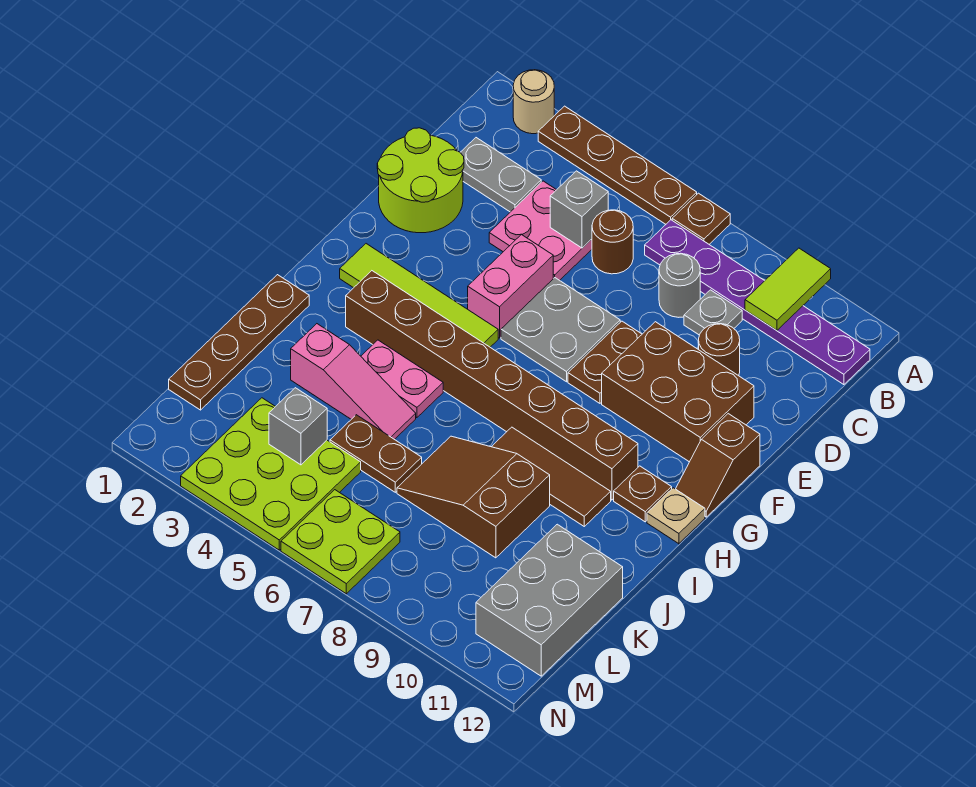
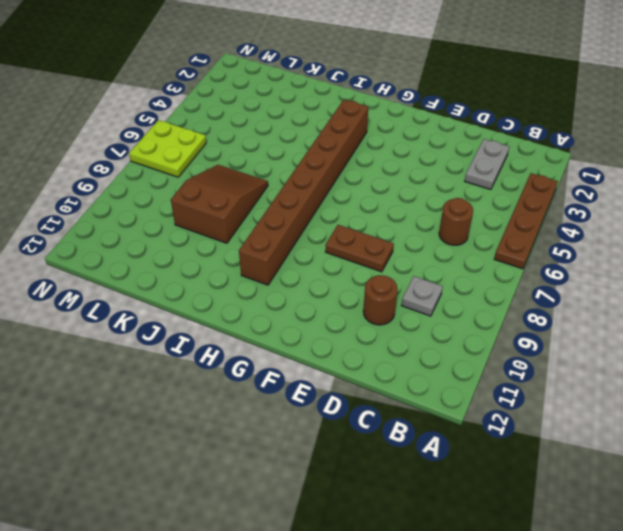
none -> tan round brick A2 level 1
none -> brown plate A7 level 1
none -> purple plate B7:B12 level 1
none -> pink plate C4:D5 level 1

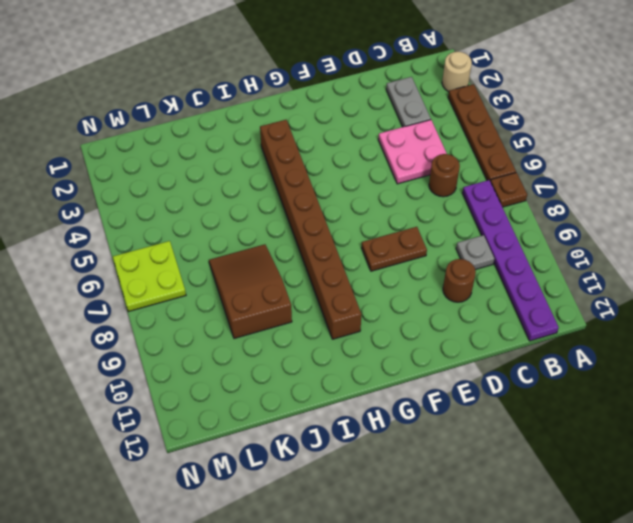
none -> grey round brick C8 level 1
none -> lime round brick D1:E2 level 1
none -> pink brick E5:F5 level 1
none -> grey plate E6:F7 level 1

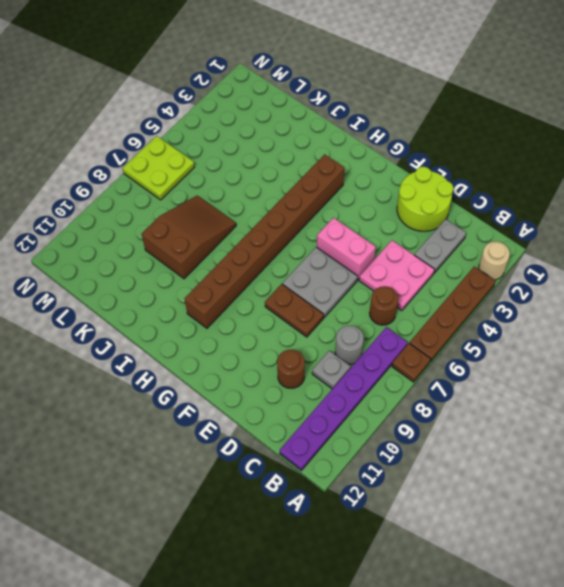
none -> brown brick E9:F11 level 1
none -> brown slope F12:G12 level 1 top F
none -> lime tile G2:G5 level 1
none -> brown plate H11 level 1

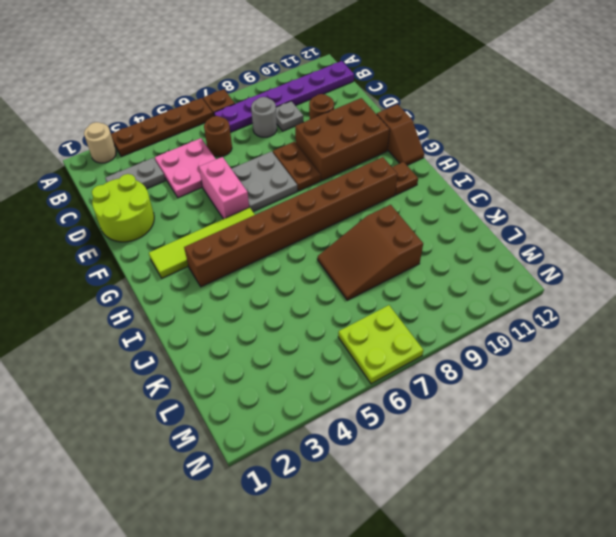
none -> tan plate H12 level 1
none -> brown plate I1:L1 level 1
none -> pink plate I4:I5 level 1
none -> brown tile I8:I10 level 1

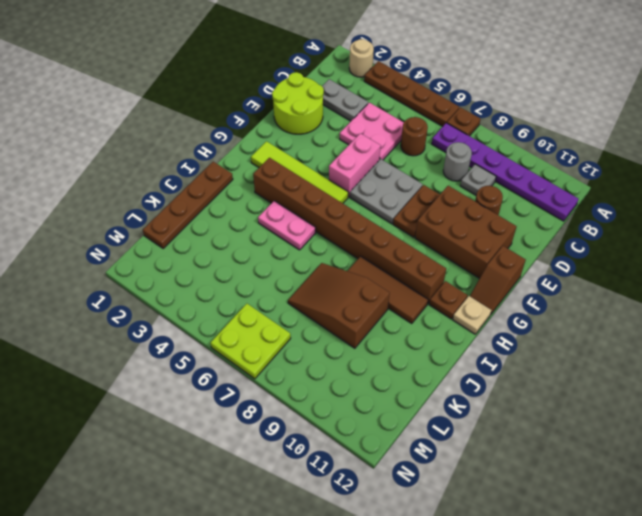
none -> pink slope J3:J5 level 1 top 3
none -> brown plate K5:K6 level 1
none -> grey brick K11:M12 level 1
none -> lime plate L3:N5 level 1

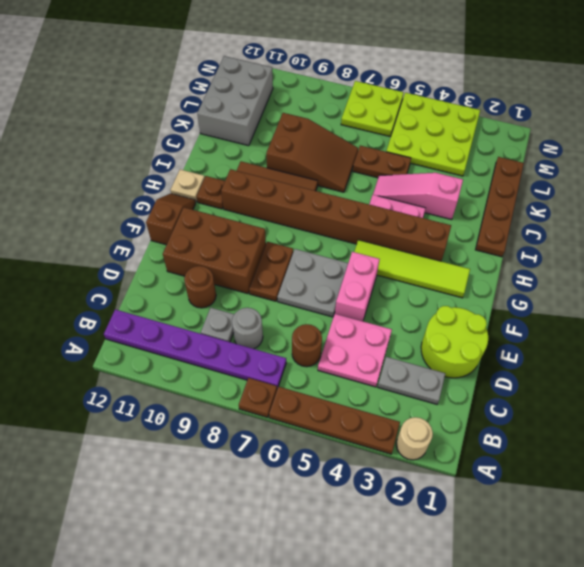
none -> lime tile A10:B10 level 2
none -> grey brick C5 level 2
none -> grey brick L4 level 2

